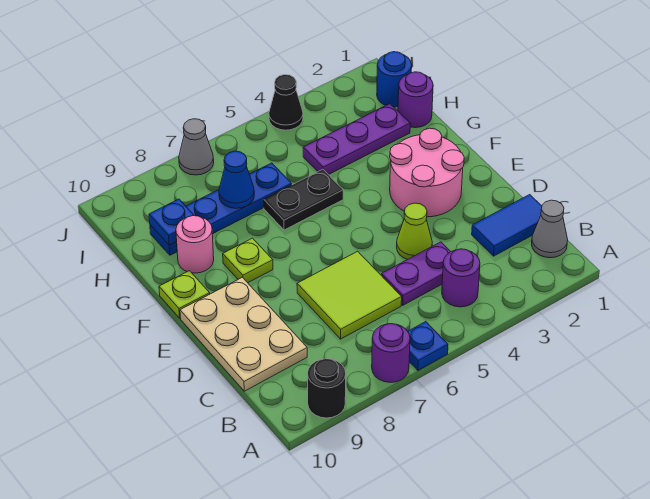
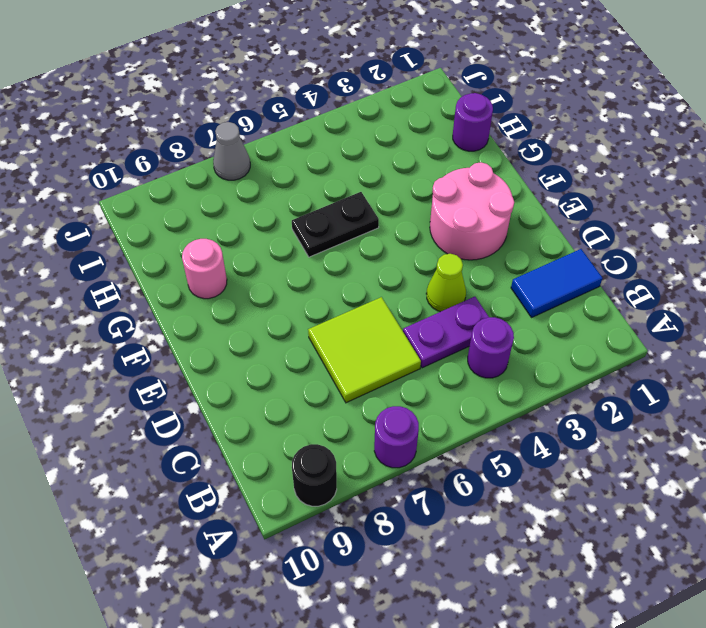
none -> blue plate A6 level 1
none -> grey cone B1 level 1
none -> tan plate C9:E10 level 1

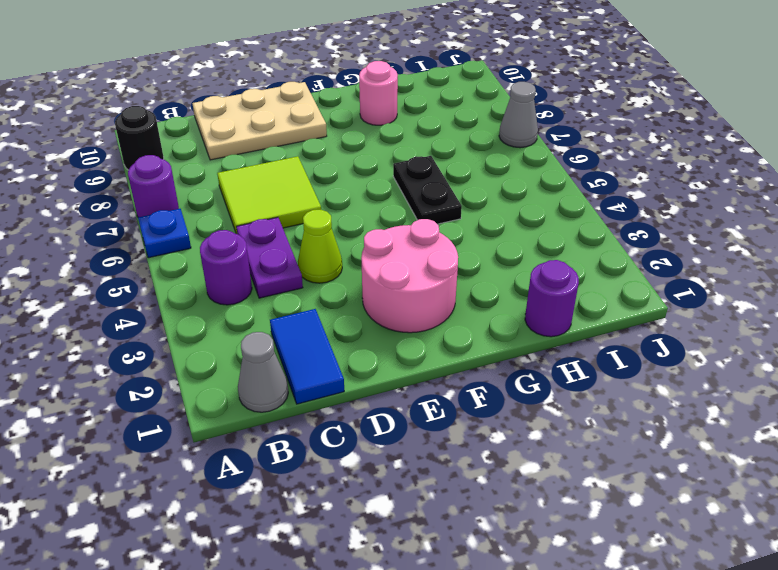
none -> lime plate F8 level 1
none -> lime plate F10 level 1
none -> purple plate H2:H4 level 1

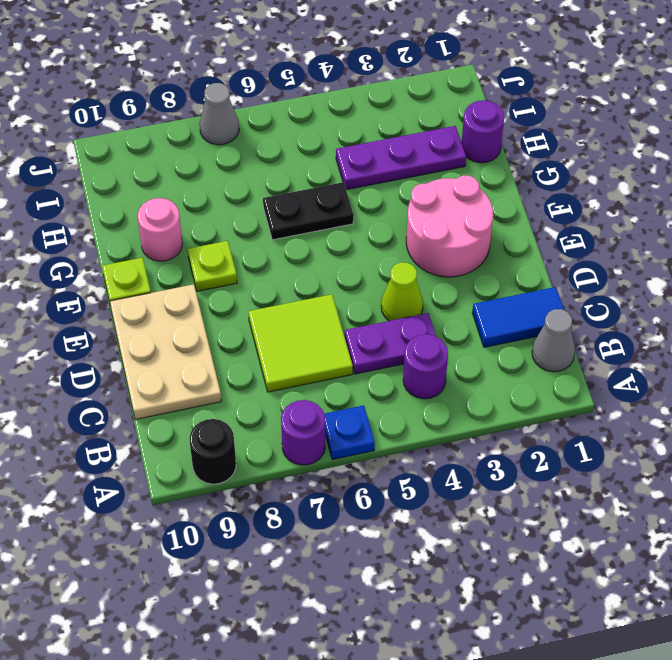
none -> blue plate H6:H9 level 1
none -> blue round brick I1 level 1
none -> black cone J4 level 1

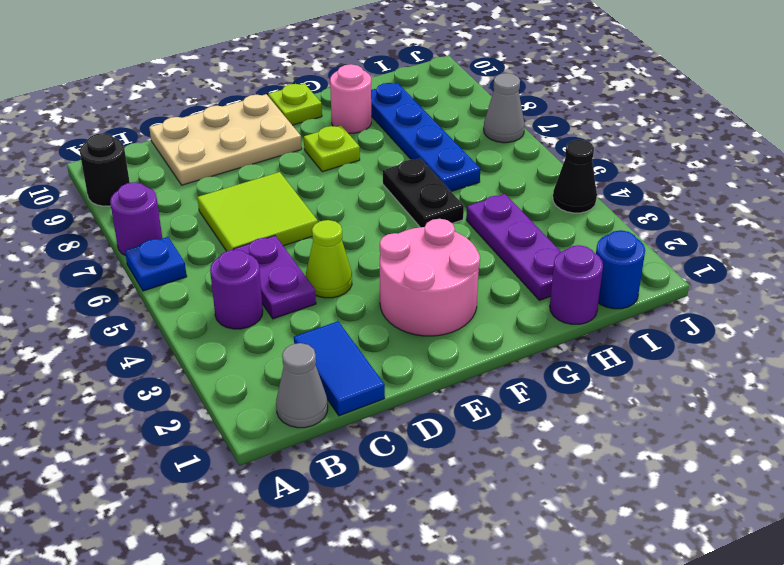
none -> blue cone H7 level 2
none -> blue plate H9 level 2

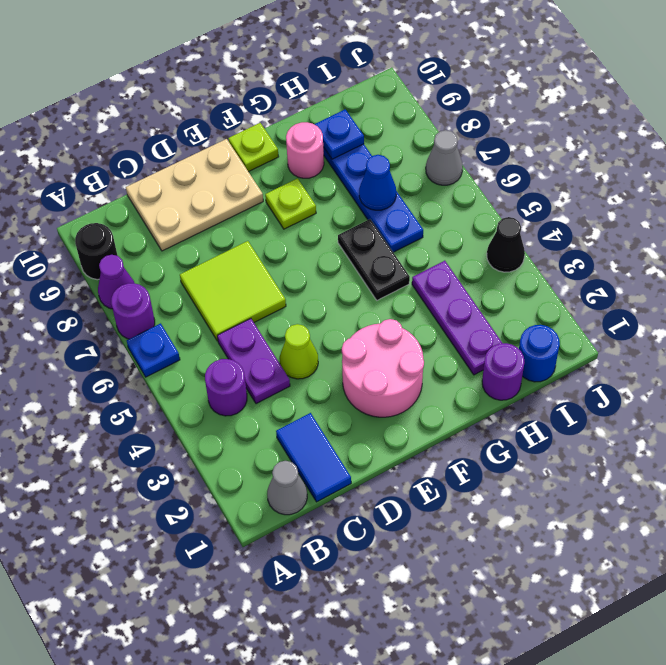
purple cone A8 level 1 -> none

